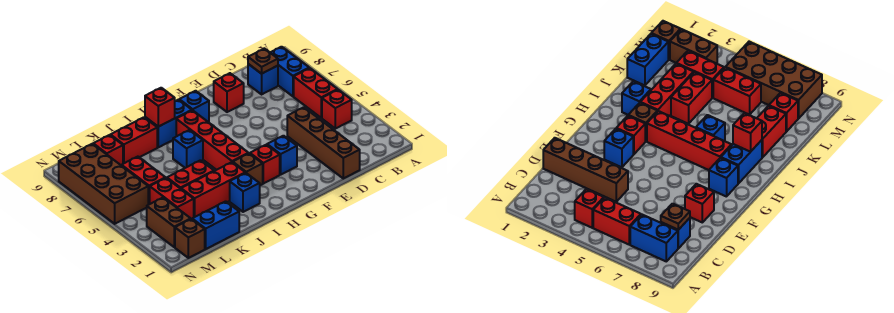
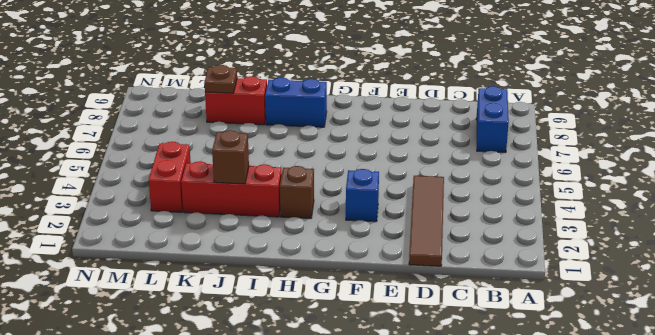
brown tile D1:D4 level 1 -> brown brick D1:D4 level 1
brown brick J3 level 2 -> brown brick M1 level 1
brown plate K8 level 2 -> brown plate C8 level 2
none -> red brick B4 level 1
none -> red brick B5:B6 level 1
none -> blue brick C8 level 1

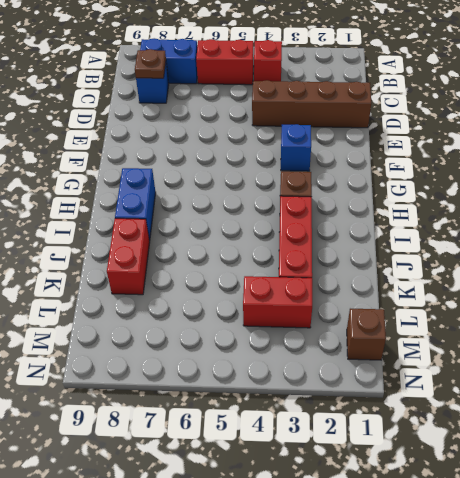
none -> red brick E8 level 1
none -> red brick G3 level 1
none -> blue brick G8 level 1

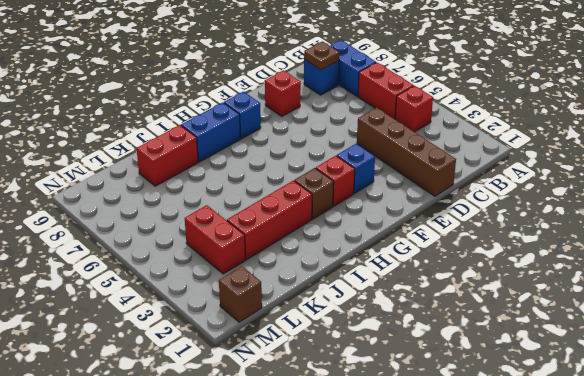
none -> red brick H4:H7 level 1
none -> blue brick I2 level 1
none -> blue brick I6 level 1

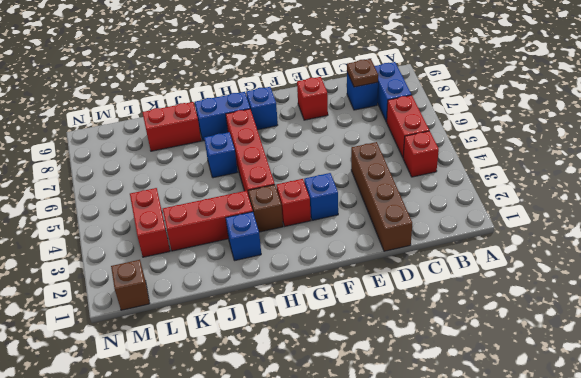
none -> red brick J4:K4 level 1
none -> blue brick K1:L1 level 1
none -> red brick L5:L6 level 1

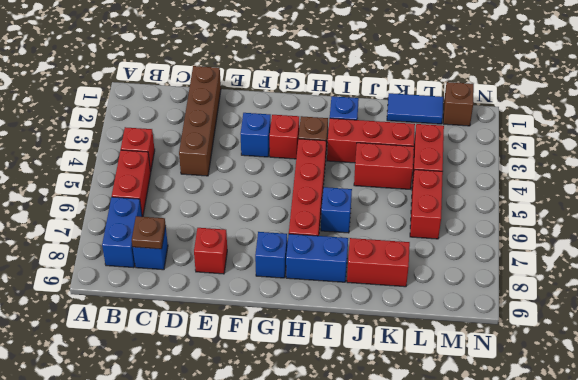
blue tile K1:L1 level 1 -> blue brick K1:L1 level 1
none -> red brick L8 level 1
none -> brown brick M2:M3 level 1
none -> brown brick M5:N8 level 1

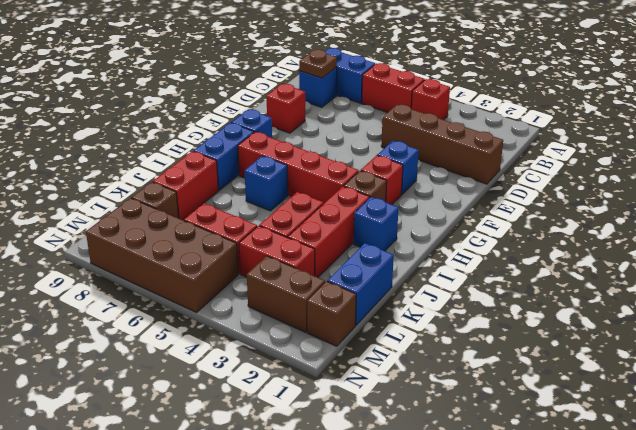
brown brick L8 level 1 -> red brick L8 level 1
none -> red brick I8 level 2

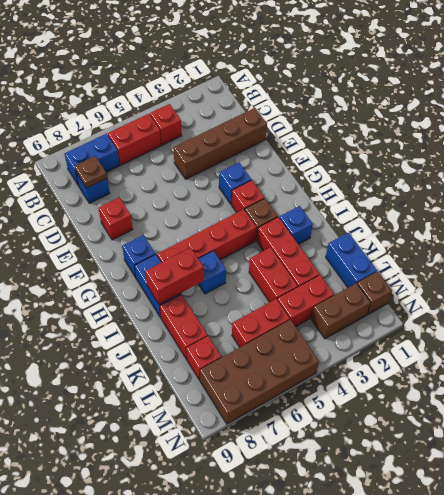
red brick I7:I8 level 2 -> red brick I8 level 2

